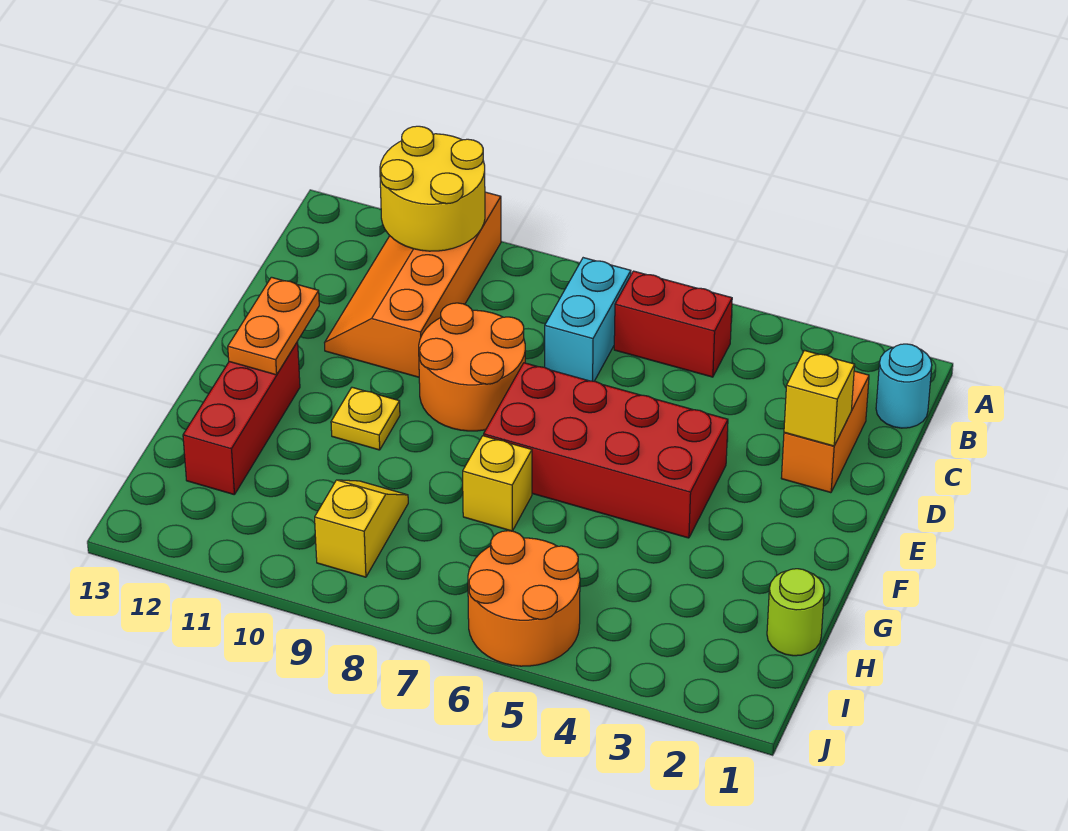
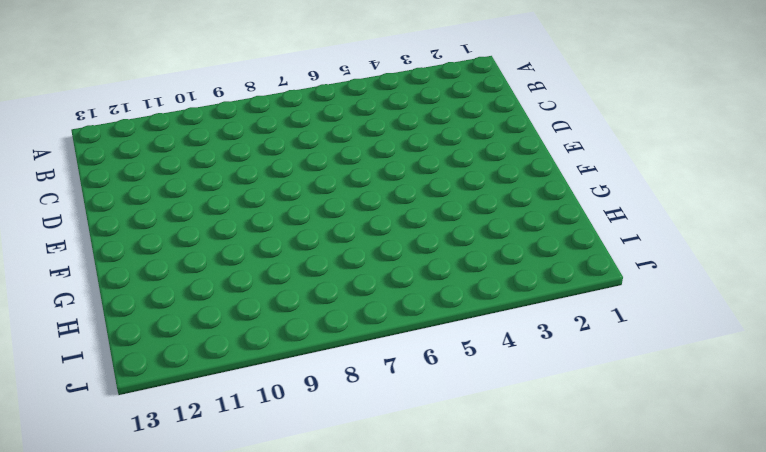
none -> orange slope A10:D11 level 1 top 10
none -> cyan round brick B1 level 1
none -> red brick B5:B6 level 1

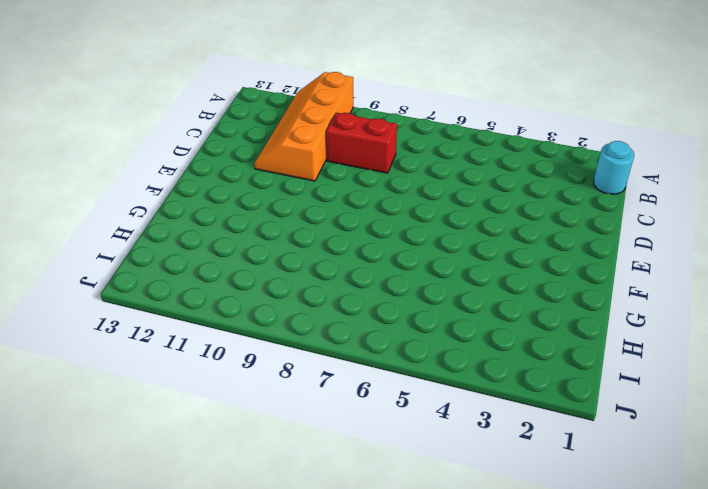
red brick C8:C9 level 1 -> red brick B5:B6 level 1
none -> cyan brick B7:C7 level 1
none -> orange brick C2:D2 level 1
none -> orange round brick D8:E9 level 1

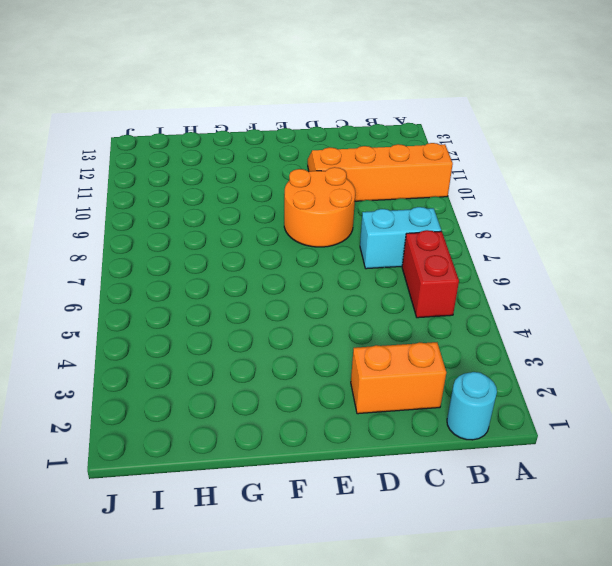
none -> red brick E4:F7 level 1
none -> yellow plate F10 level 1
none -> red brick F12:H12 level 1

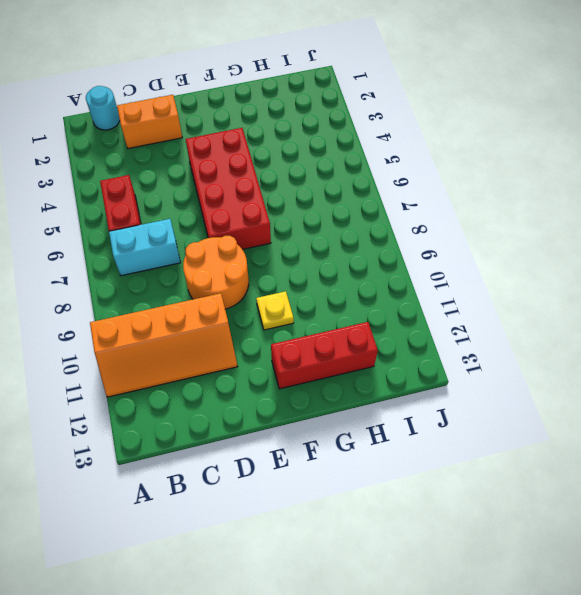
none -> yellow brick G7 level 1
none -> lime round brick H1 level 1
none -> yellow slope H9:I9 level 1 top I

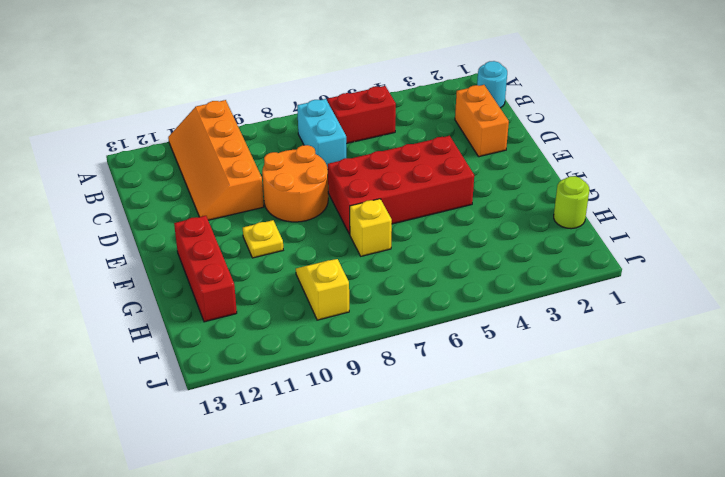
none -> orange round brick I5:J6 level 1
none -> yellow round brick A10:B11 level 2
none -> yellow brick D2 level 2

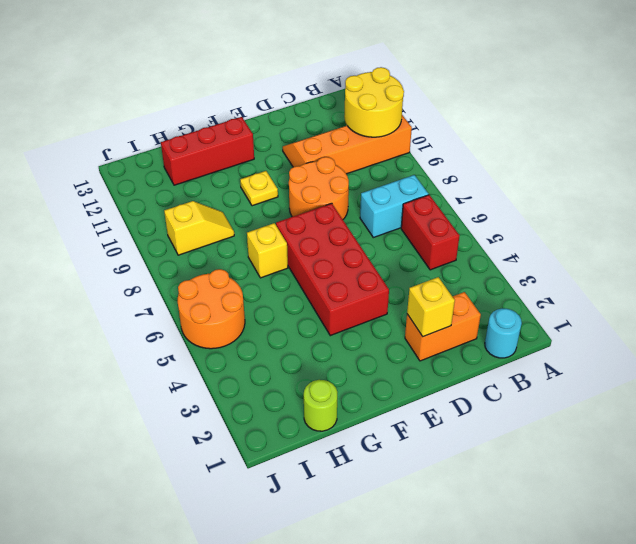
none -> orange plate E12:F12 level 2

